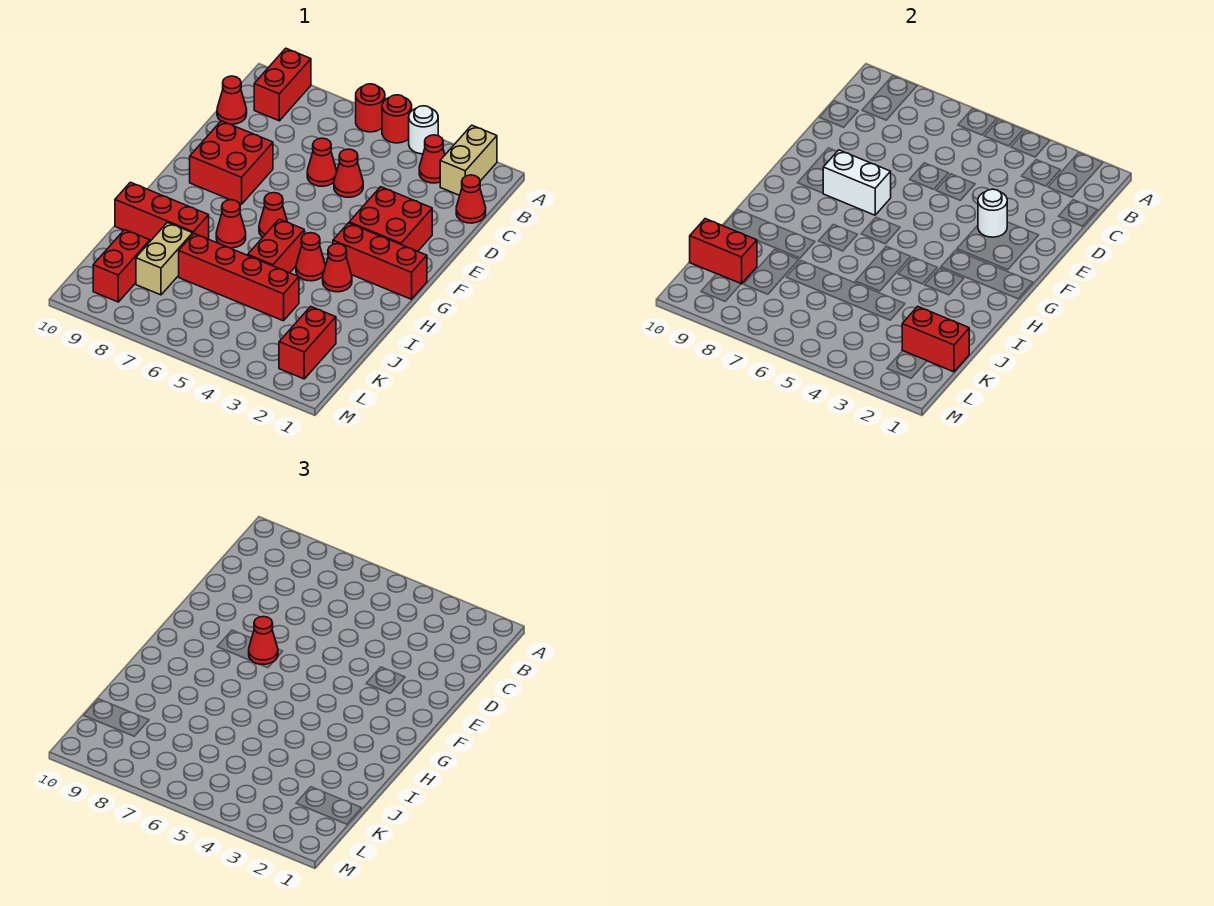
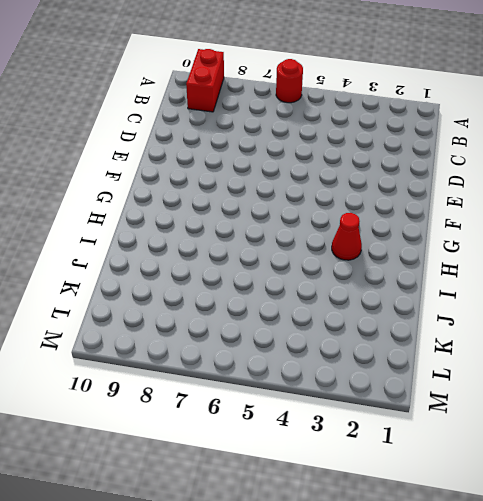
none -> tan brick A2:B2 level 1
none -> white round brick A4 level 1
none -> red round brick A5 level 1

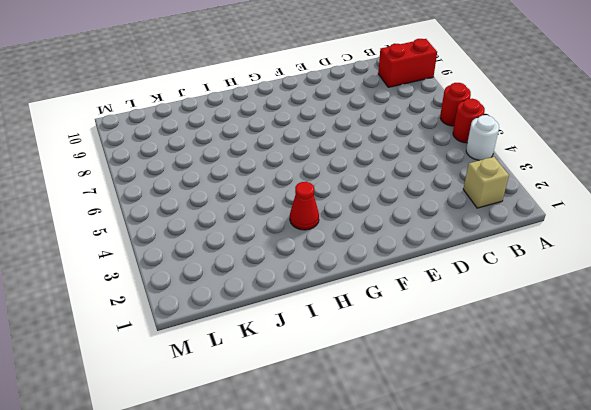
tan brick B2 level 1 -> tan brick A2:B2 level 1
none -> red cone B3 level 1
none -> red cone C1 level 1
none -> red cone C10 level 1

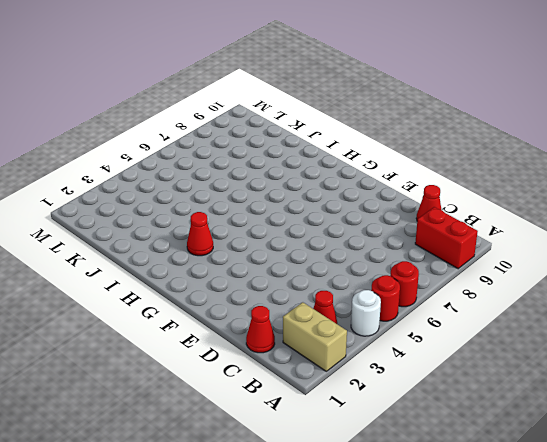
none -> red cone D5 level 1
none -> red cone D6 level 1
none -> red brick E2:F3 level 1

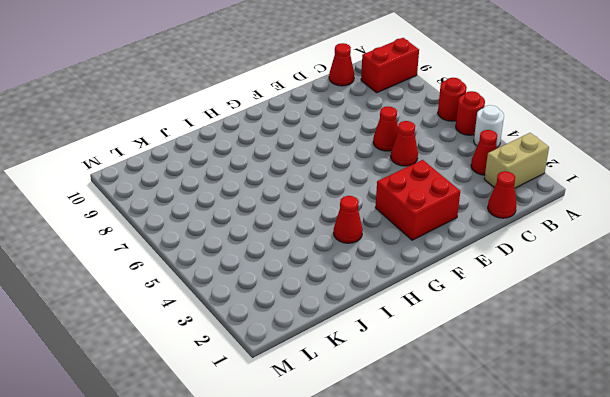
none -> red brick E8:F9 level 1
none -> red brick G1:G3 level 1
none -> red cone G6 level 1

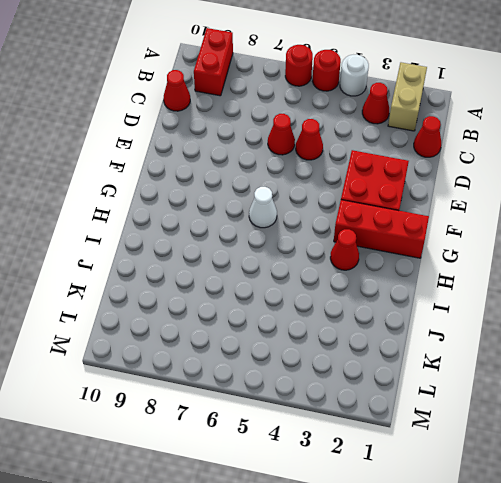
white cone G6 level 1 -> red cone G6 level 1
none -> red brick E8:F9 level 1
none -> red cone H4 level 1
none -> red brick H5:I5 level 1

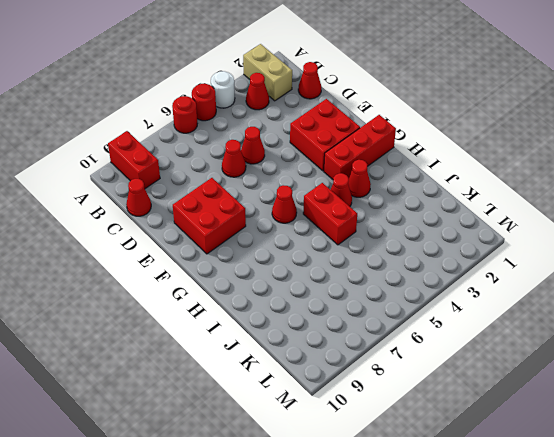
none -> red cone H7 level 1
none -> red brick I8:I10 level 1
none -> red brick J4:J7 level 1

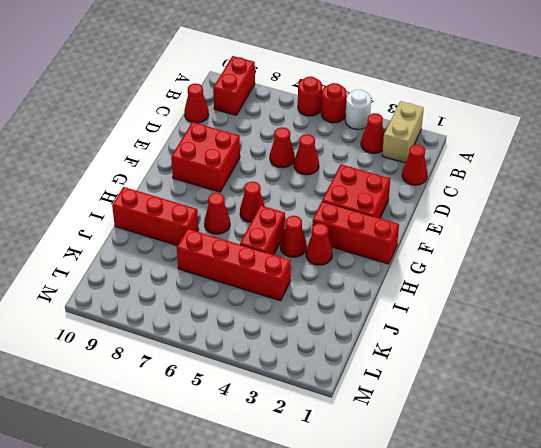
none -> tan brick J8:K8 level 1
none -> red brick K2:L2 level 1
none -> red brick K9:L9 level 1

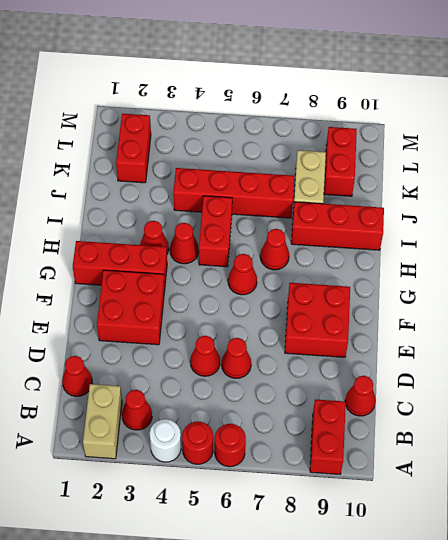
none -> white round brick E3 level 2
none -> white brick F7:F8 level 2
none -> red brick K1:K2 level 2

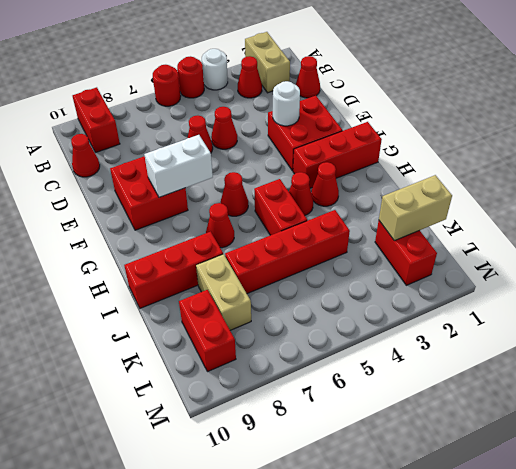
tan brick K1:K2 level 2 -> red brick K1:K2 level 2
none -> red brick K9:K10 level 2
none -> red cone F7 level 3

